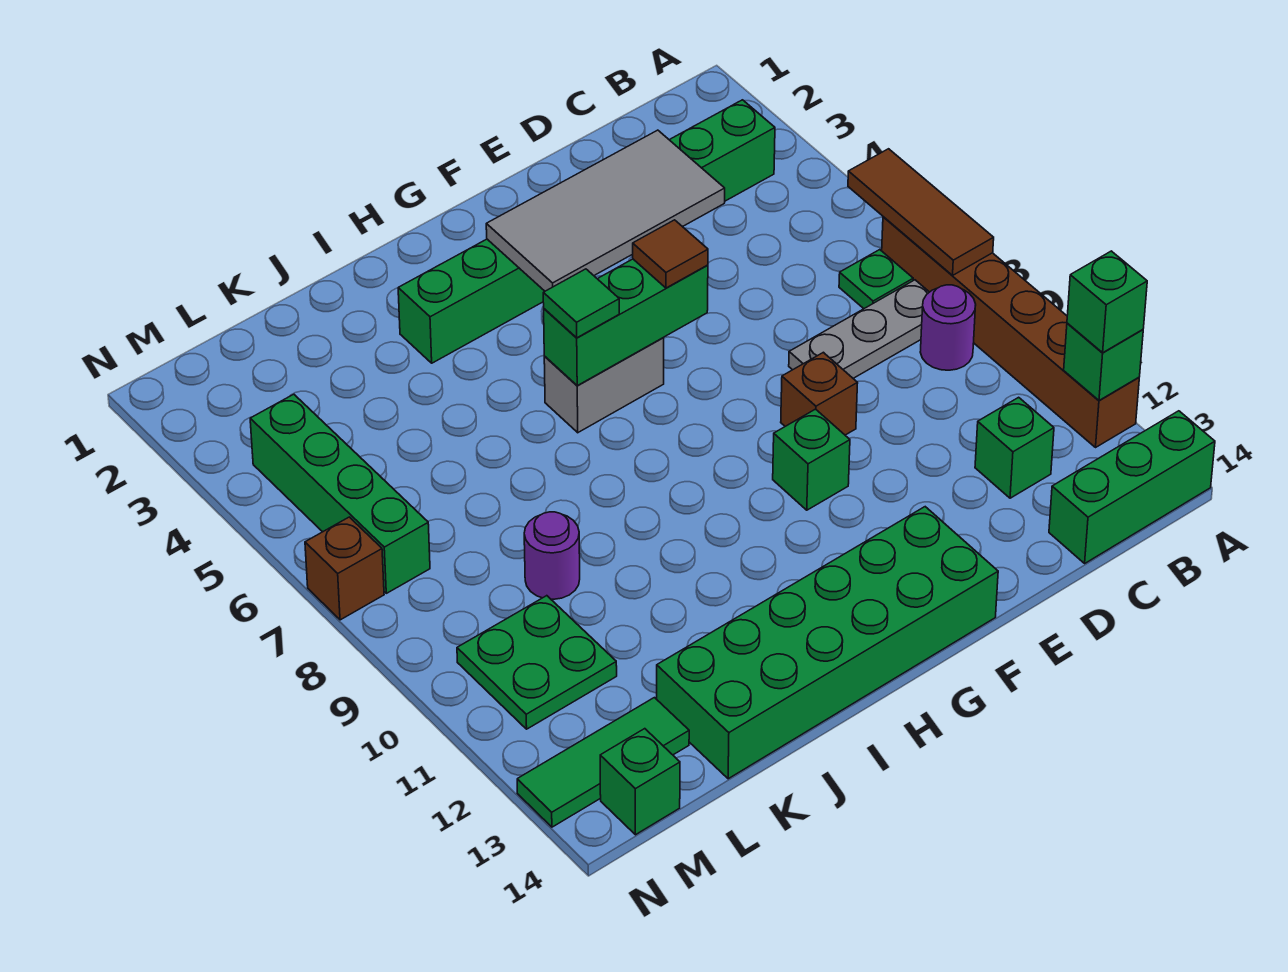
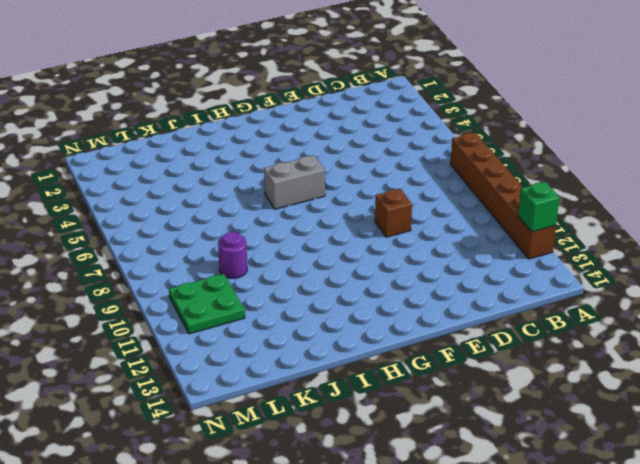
none -> green brick A14:C14 level 1
none -> green brick B3:I3 level 1
none -> green plate B7 level 1

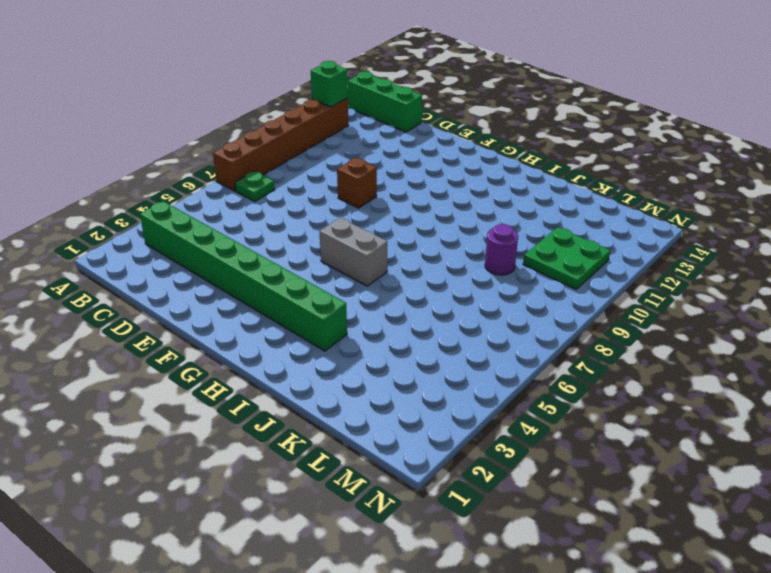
none -> grey plate B8:D8 level 1
none -> purple round brick B9 level 1
none -> green brick C12 level 1

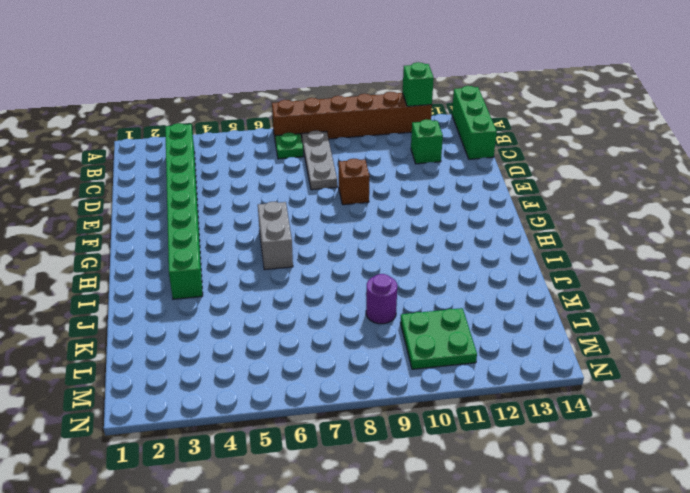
none -> purple round brick B9 level 1
none -> green brick F10 level 1
none -> green brick F13:K14 level 1

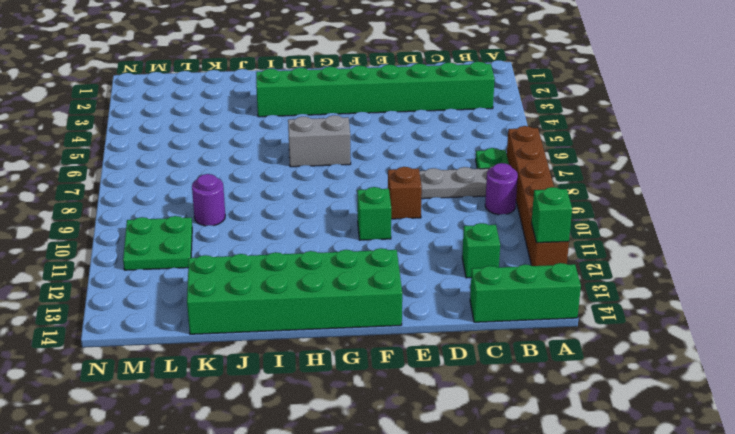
none -> green tile L13:N13 level 1
none -> green brick M4:M7 level 1
none -> green brick M14 level 1

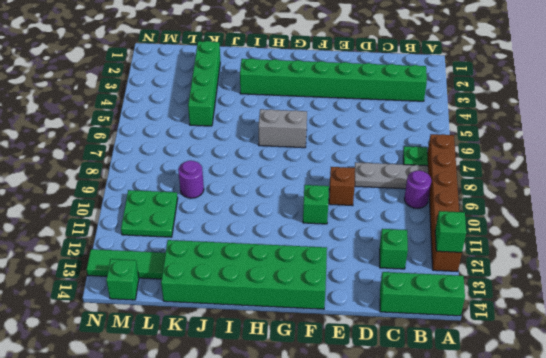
green brick K2:K5 level 1 -> green brick M4:M7 level 1
none -> brown brick N7 level 1
none -> brown tile A6:A8 level 2
none -> grey tile D3:G4 level 2

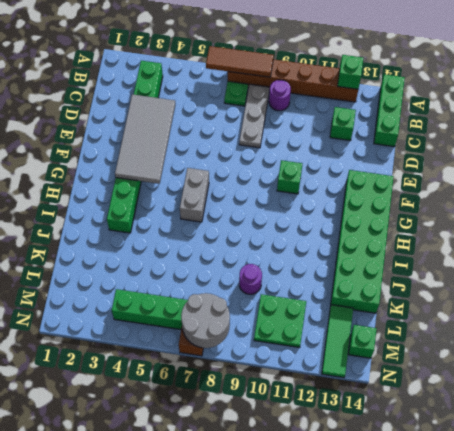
grey round brick M7:N8 level 2 -> none
none -> brown brick E9 level 1
none -> green brick F6:H6 level 2
none -> green brick A12 level 3

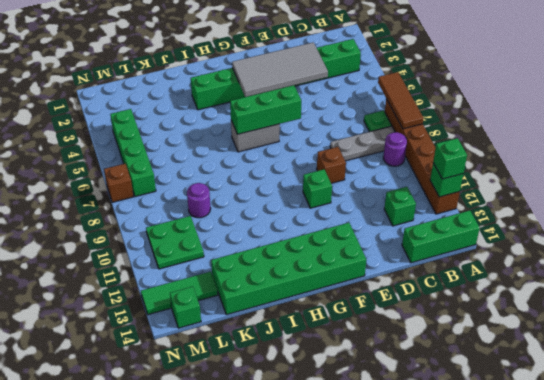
none -> brown tile F6 level 3
none -> green tile H6 level 3

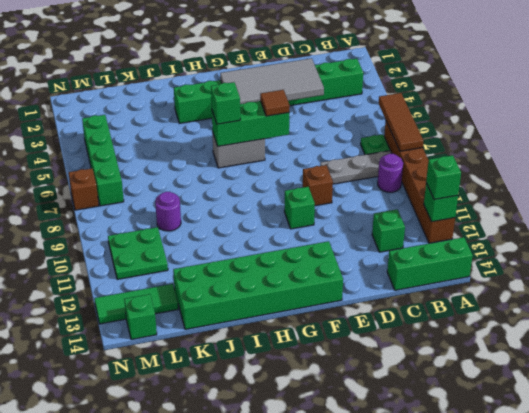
green brick H6 level 3 -> green tile H6 level 3

